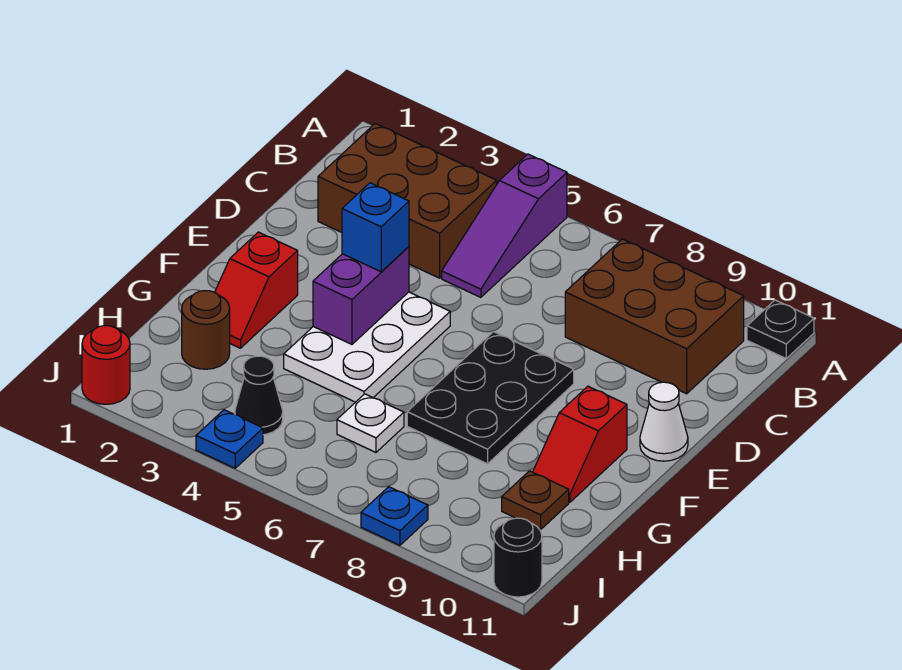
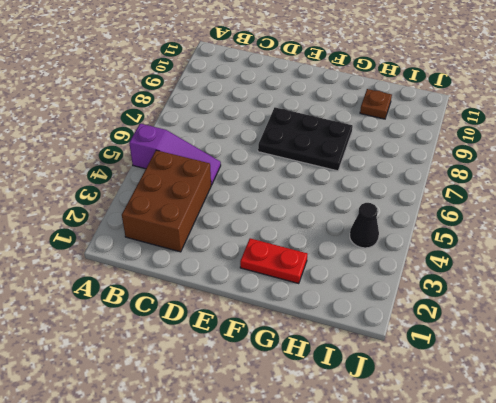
red plate F2:G2 level 1 -> red slope F2:G2 level 1 top F
none -> black plate A11 level 1
none -> brown brick B8:C10 level 1
none -> white plate E4:G5 level 1

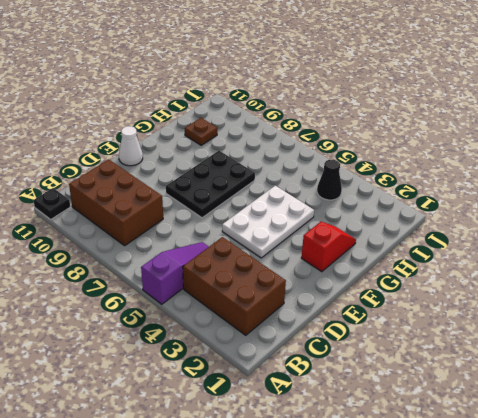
none -> red slope F10:G10 level 1 top F
none -> brown round brick H2 level 1
none -> white plate H6 level 1

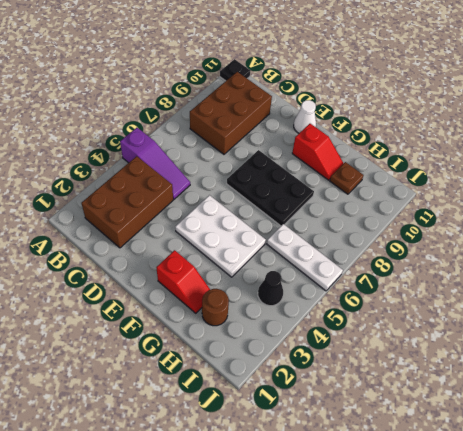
white plate H6:J6 level 1 -> white plate H6 level 1
none -> red round brick J1 level 1
none -> blue plate J4 level 1
none -> blue plate J8 level 1

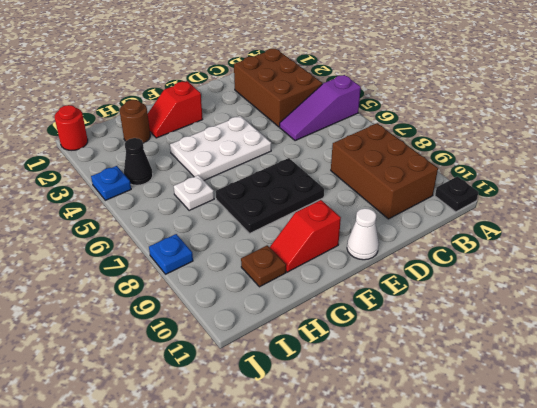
none -> black round brick J11 level 1
none -> purple brick E4:F4 level 2
none -> blue brick E4 level 3

